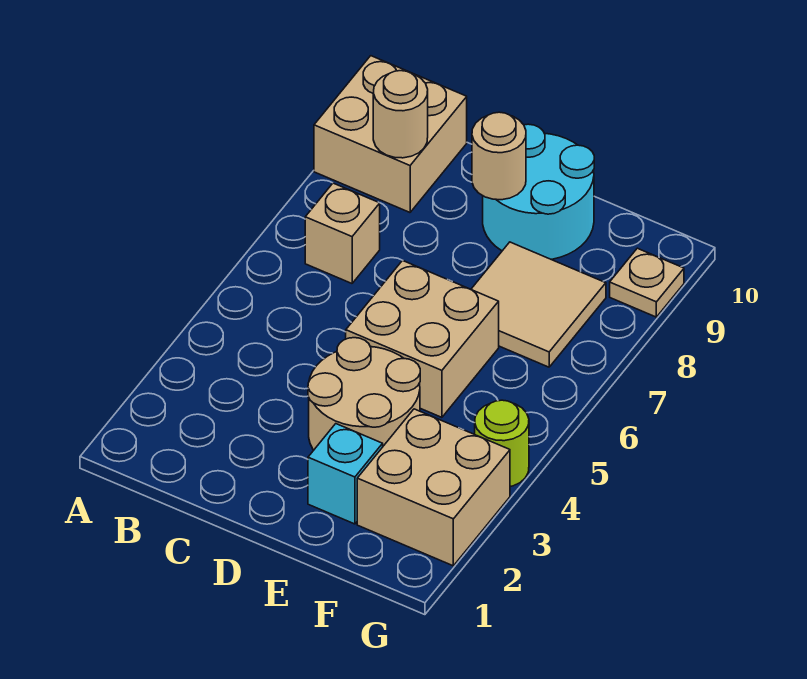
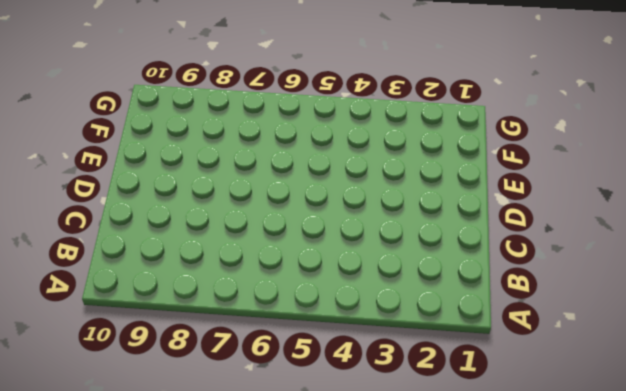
none -> tan brick A9:B10 level 1
none -> tan brick B7 level 1
none -> tan round brick D3:E4 level 1

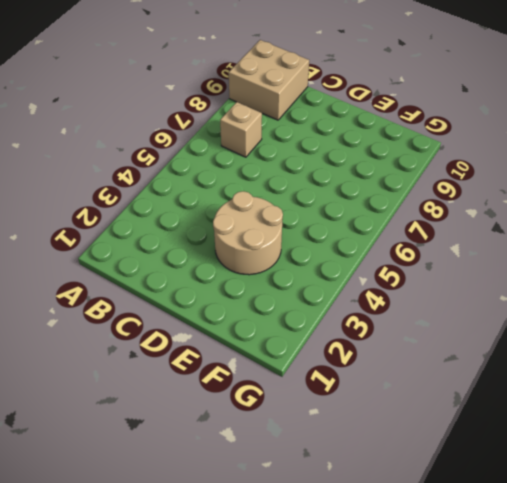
none -> tan brick D5:E6 level 1
none -> cyan round brick D9:E10 level 1
none -> cyan brick E2 level 1

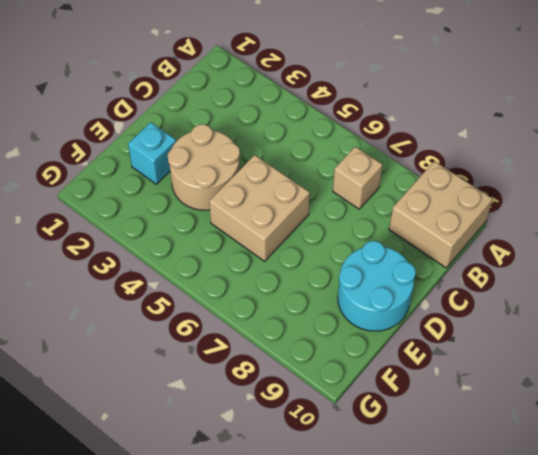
none -> tan tile E7:F8 level 1
none -> tan brick F2:G3 level 1
none -> lime round brick G4 level 1

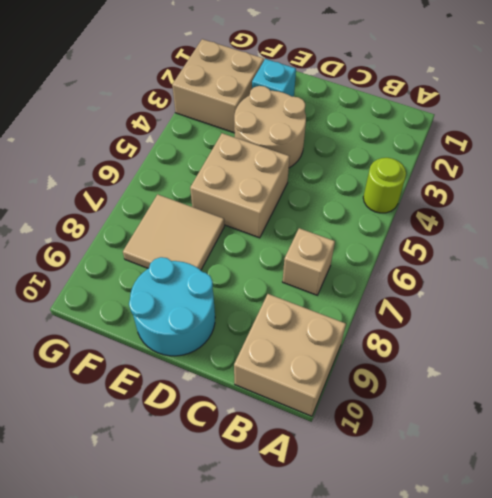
lime round brick A4 level 1 -> lime round brick G4 level 1
none -> tan plate G9 level 1
none -> tan round brick B9 level 2
none -> tan round brick D9 level 2

